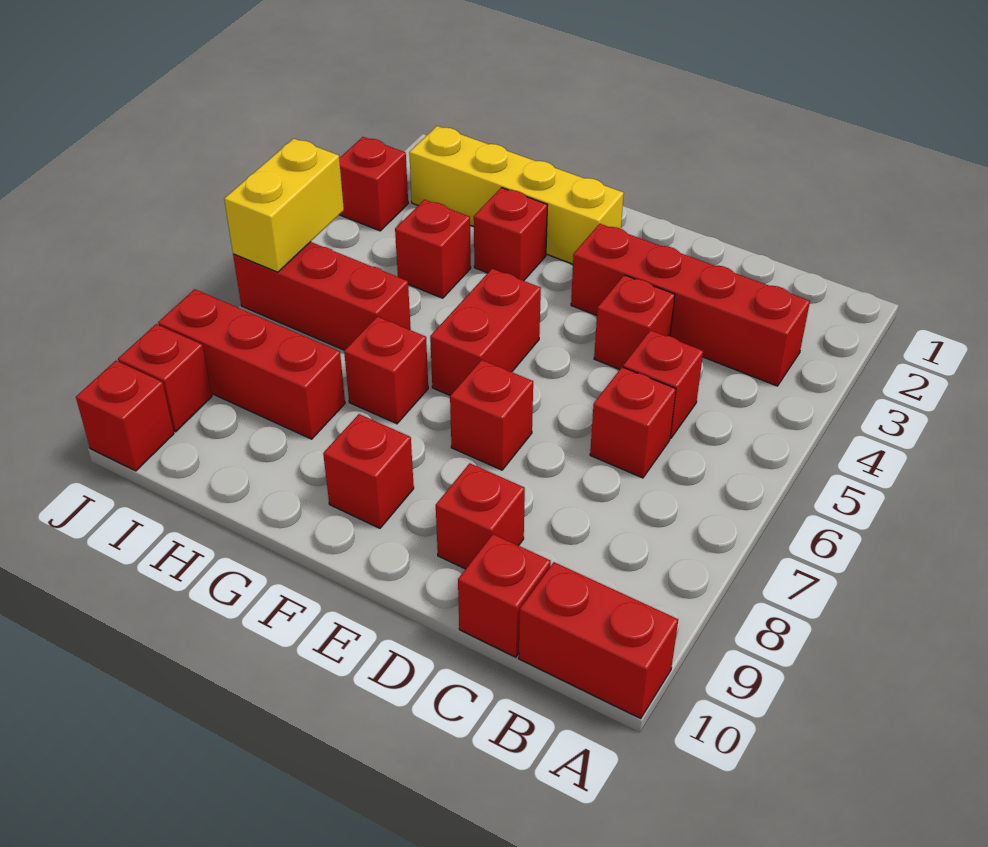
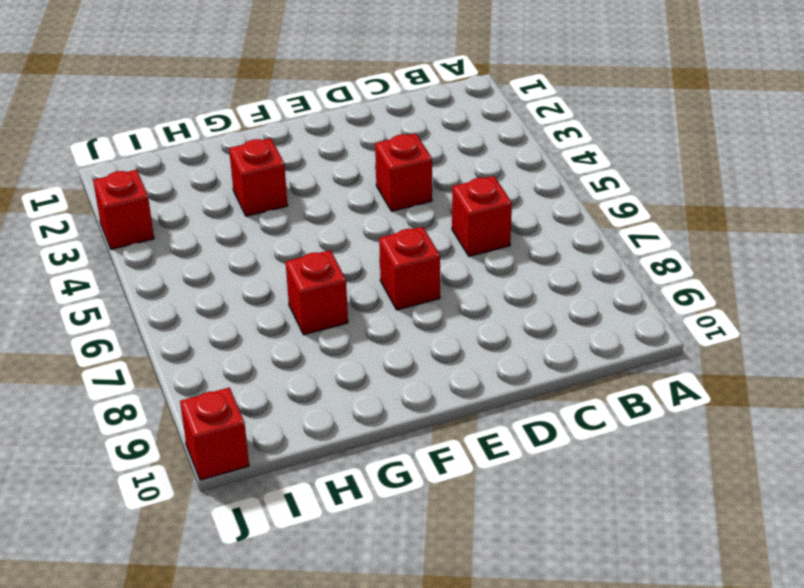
none -> red brick A10:B10 level 1
none -> red brick B3:E3 level 1
none -> red brick C5 level 1

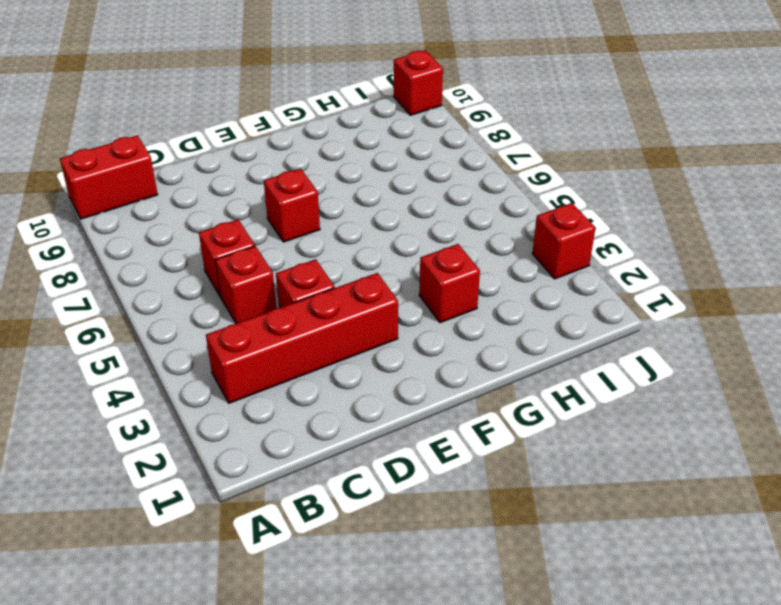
none -> red brick C10 level 1
none -> red brick D9 level 1
none -> yellow brick F2:I2 level 1

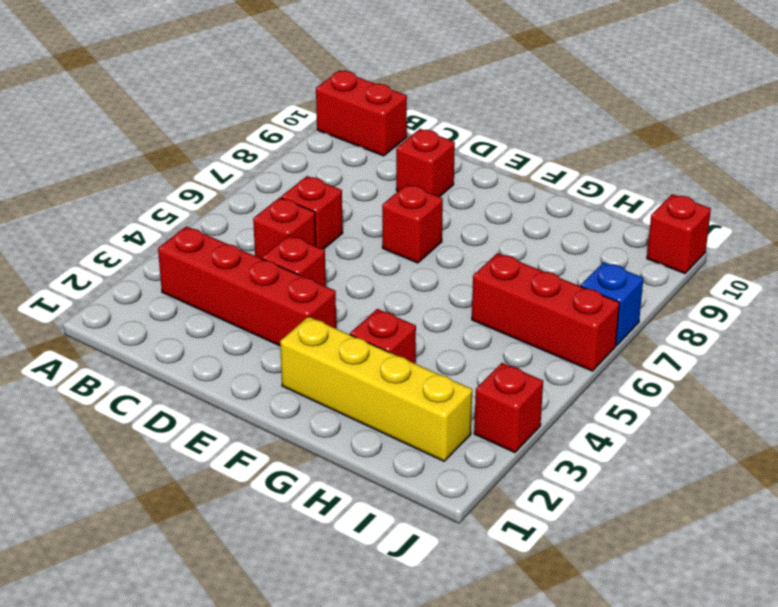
blue brick J7 level 1 -> none
none -> red brick C10 level 1
none -> red brick F5:F6 level 1
none -> red brick F9 level 1

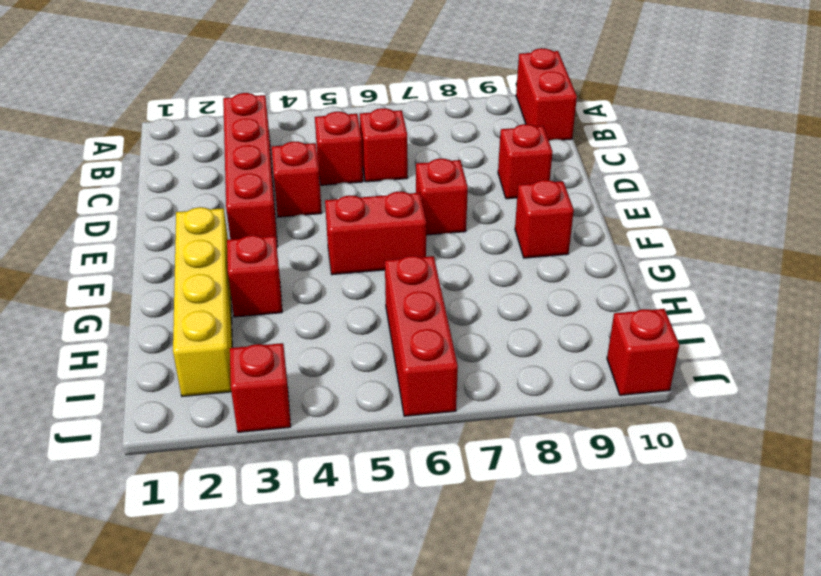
none -> red brick C10 level 1
none -> red brick G7 level 1
none -> red brick H4 level 1

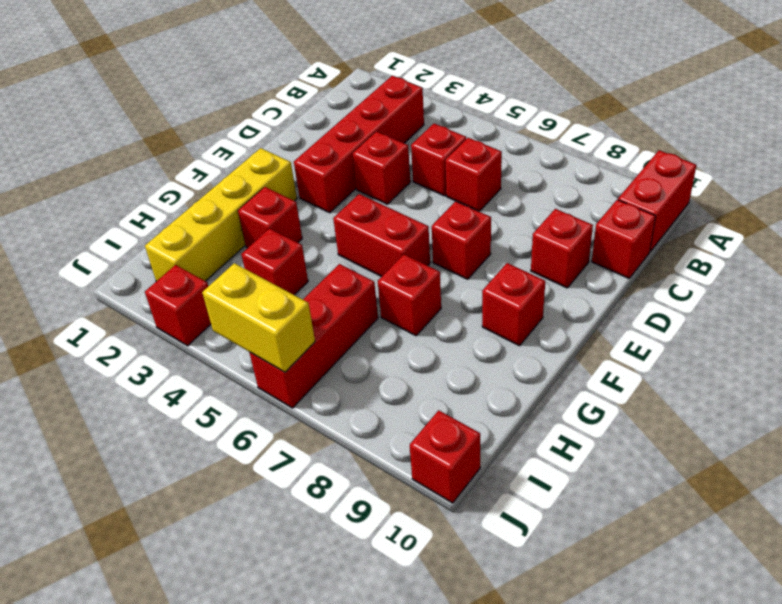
none -> red brick H8:J8 level 1
none -> red brick J9 level 1

